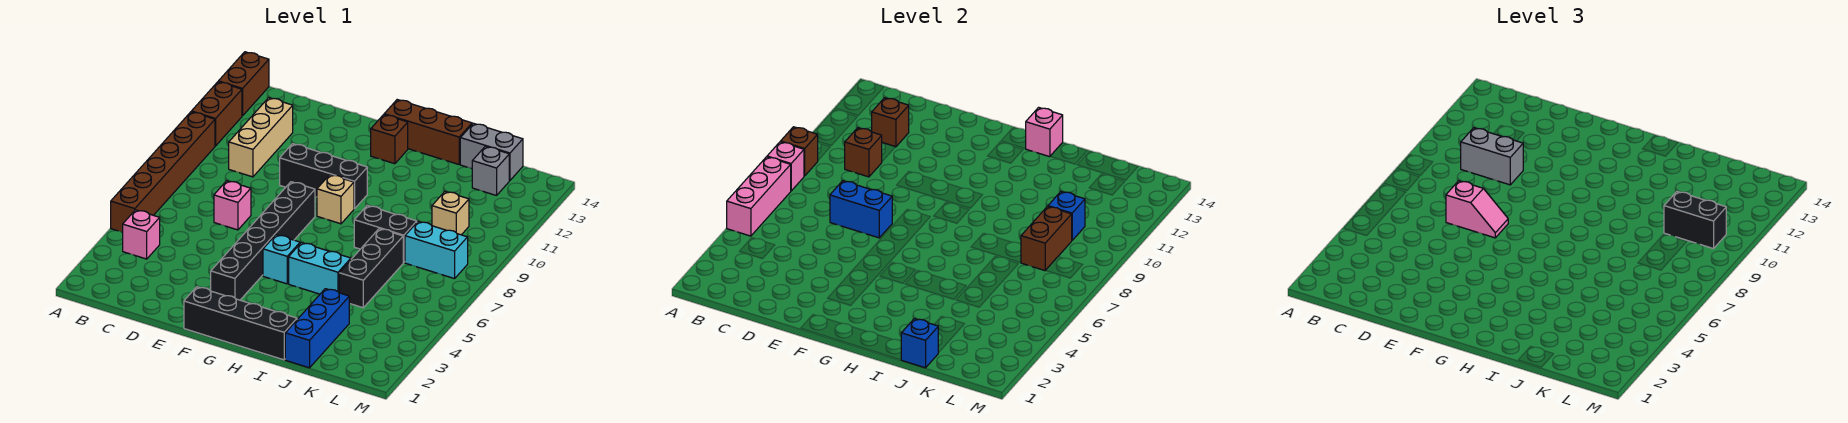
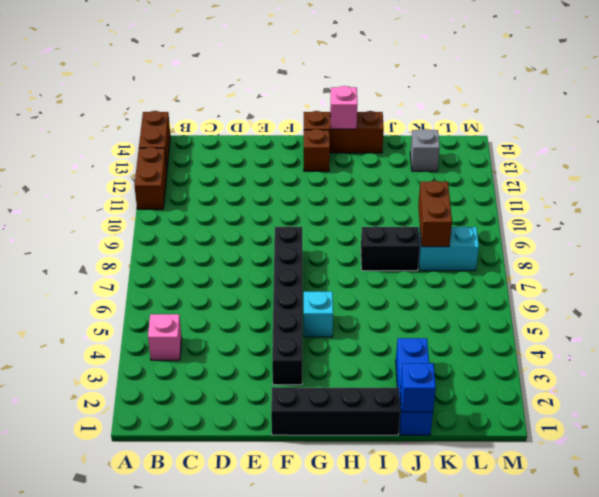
none -> brown brick A5:A10 level 1
none -> tan brick C10:C12 level 1
none -> pink brick D7 level 1
none -> black brick E10:G10 level 1

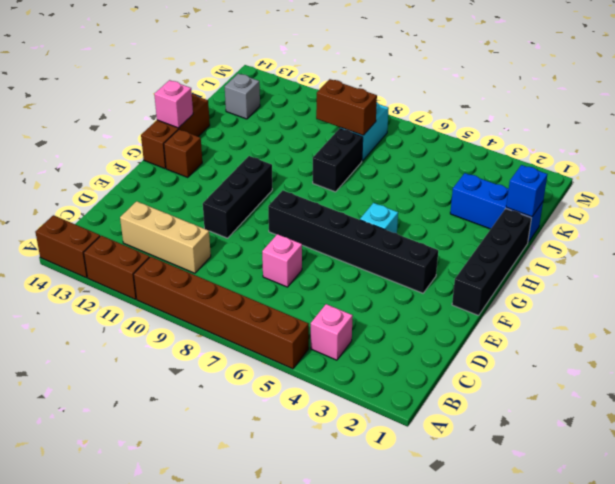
none -> tan brick G9 level 1
none -> cyan brick H5:I5 level 1
none -> black brick J5:J7 level 1
none -> grey brick J14:K14 level 1

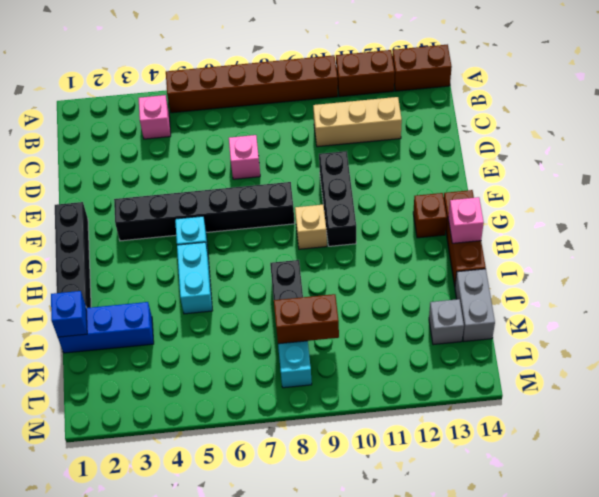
none -> black brick J5:J7 level 1
none -> tan brick K10 level 1
none -> pink brick A5:A7 level 2
none -> pink brick A8 level 2

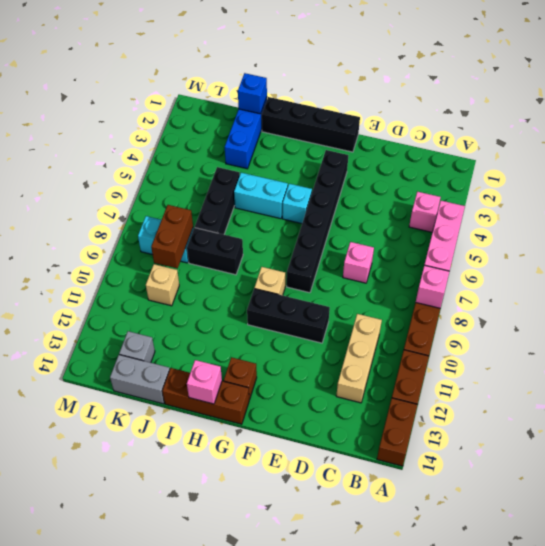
none -> brown brick A9 level 2
none -> brown brick C10 level 2
none -> brown brick C12 level 2
none -> blue brick D7:E7 level 2

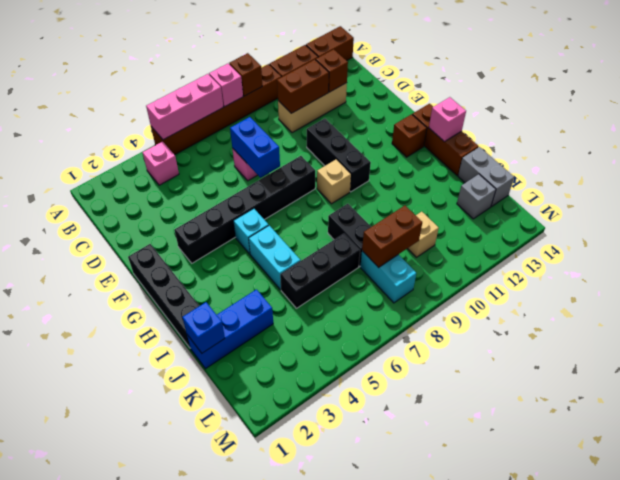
brown brick C10:C11 level 2 -> brown brick C10 level 2
none -> blue brick K10 level 2
none -> grey brick C10:D10 level 3
none -> pink slope D7:E7 level 3 top D
none -> black brick K10:L10 level 3

